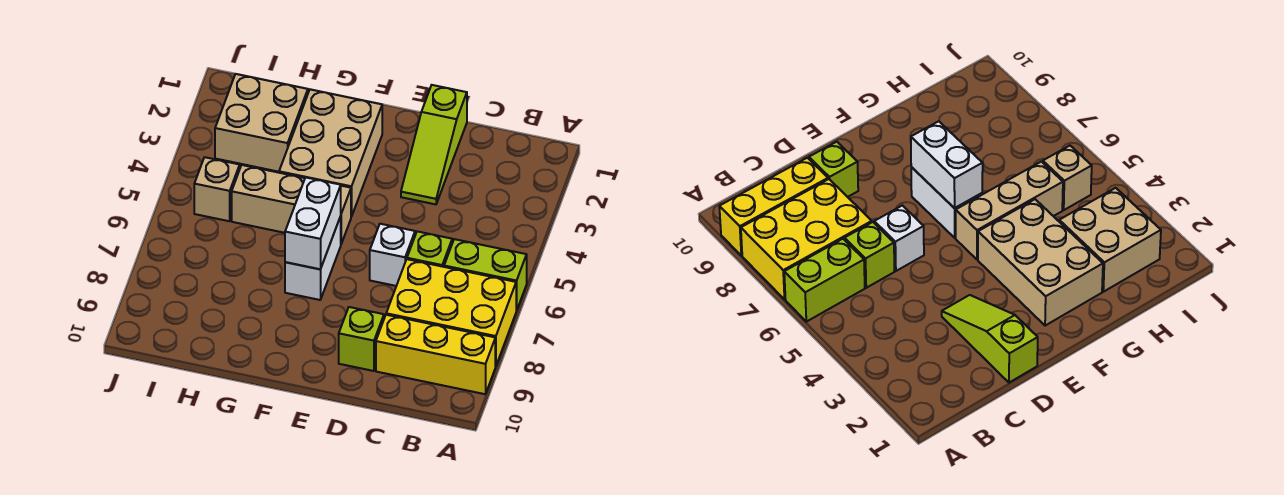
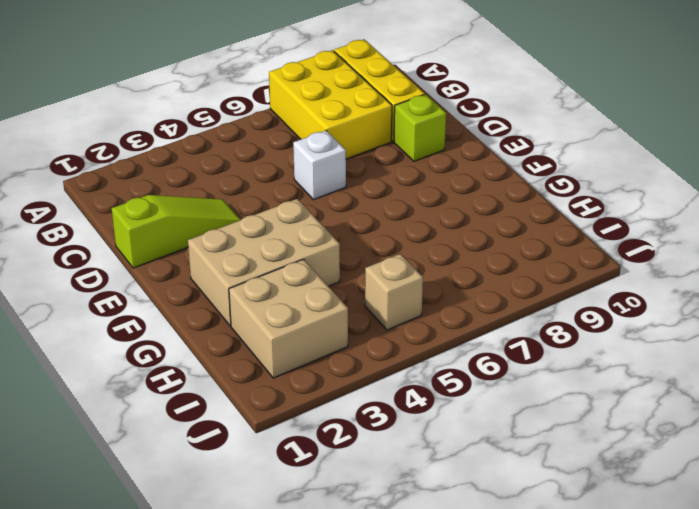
none -> lime brick A6:B6 level 1
none -> lime brick C6 level 1
none -> tan brick F5:H5 level 1

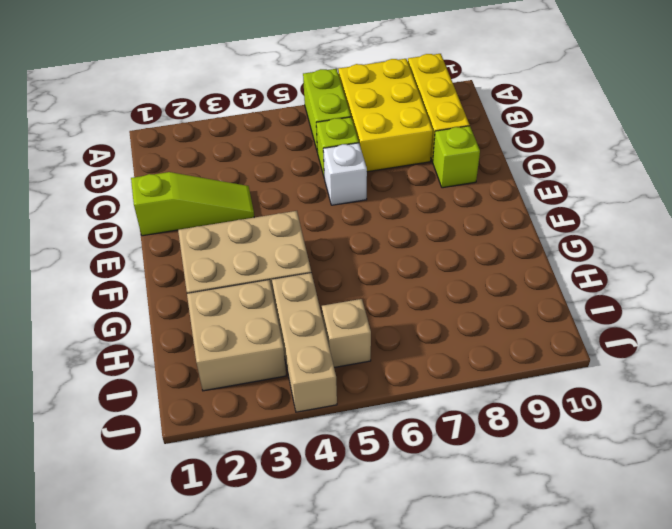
tan brick H4:J4 level 1 -> tan brick F5:H5 level 1
none -> white brick F6:F7 level 1
none -> white brick F6:F7 level 2

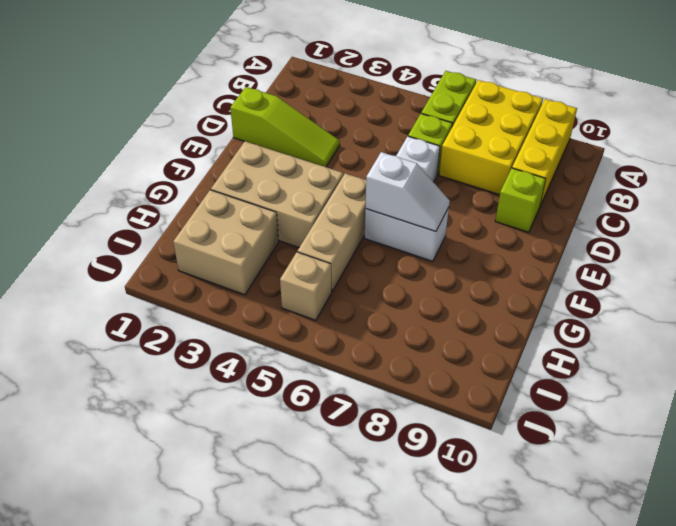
white slope F6:F7 level 2 top 6 -> white brick F6:F7 level 2

